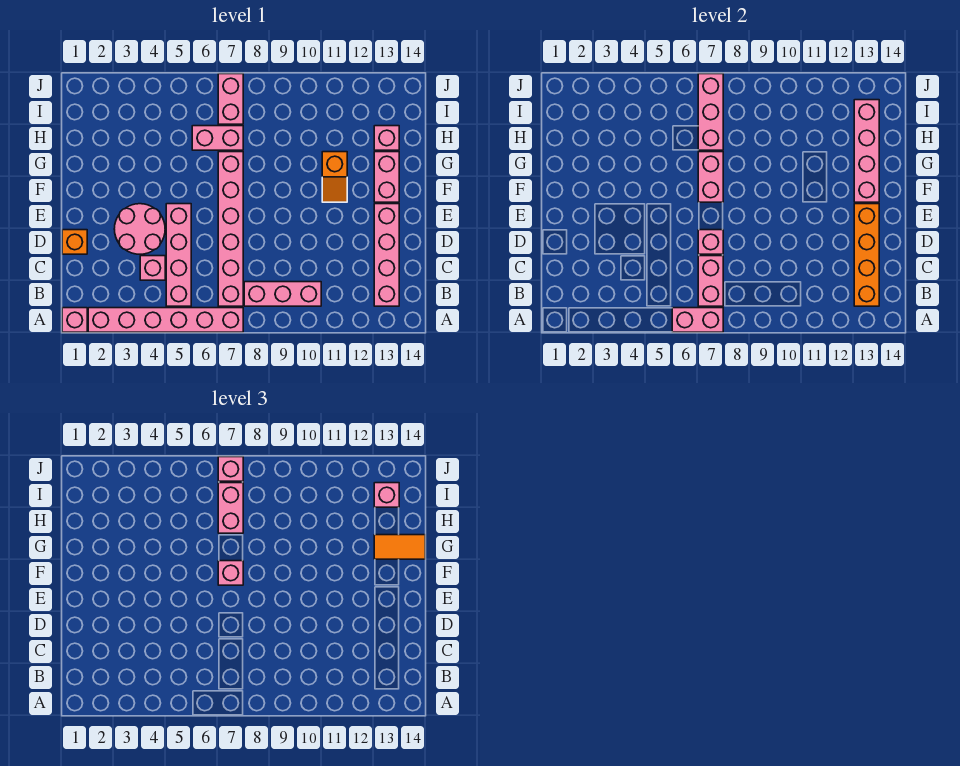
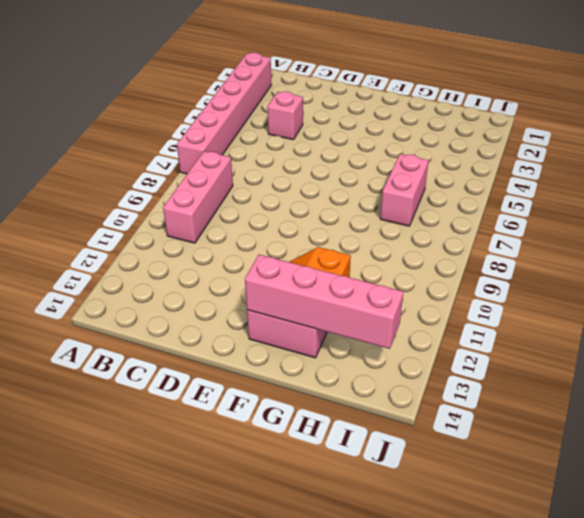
none -> pink brick A1 level 1
none -> pink brick B5:E5 level 1
none -> pink brick B7:G7 level 1

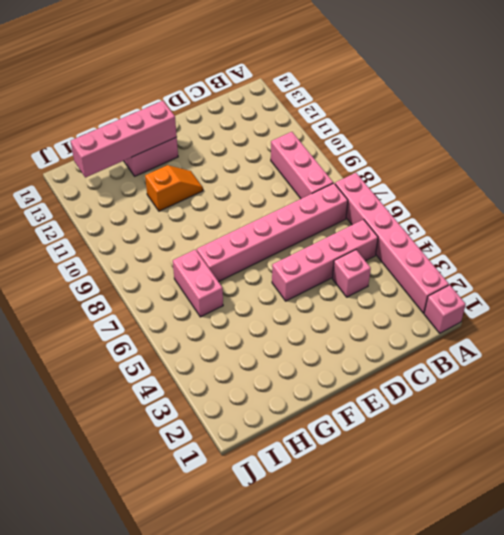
none -> pink brick B13:E13 level 1
none -> orange brick D1 level 1
none -> pink round brick D3:E4 level 1

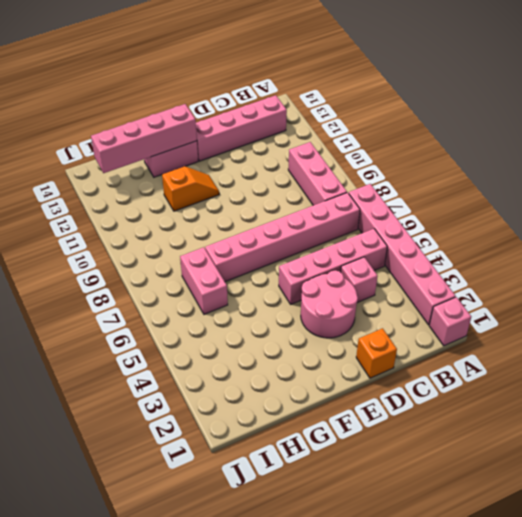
none -> pink brick H13 level 1
none -> pink brick I7:J7 level 1
none -> pink brick A6:A7 level 2

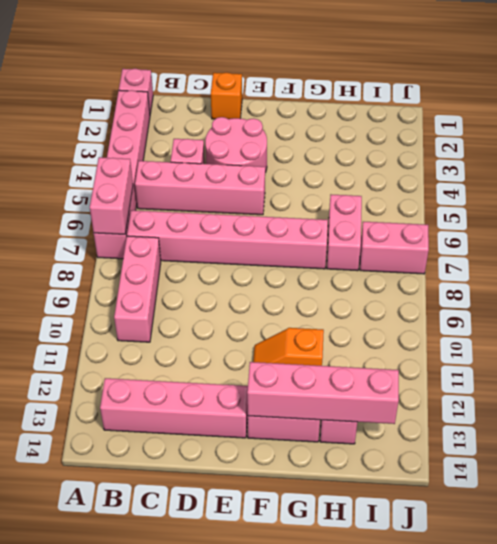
none -> pink brick B7:C7 level 2
none -> orange brick B13:E13 level 2
none -> pink brick D7 level 2

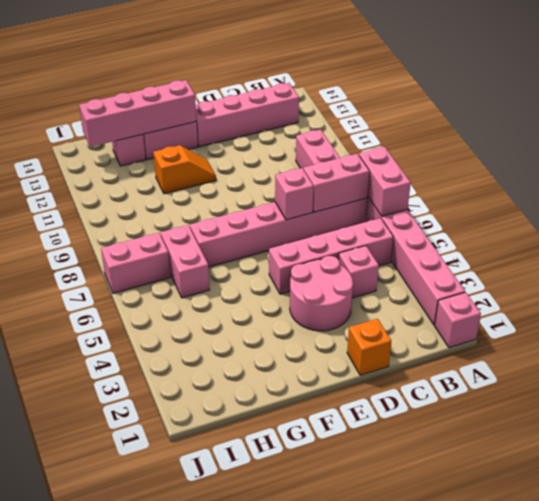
none -> orange brick B13:E13 level 2
none -> pink brick F7:G7 level 2
none -> pink brick H7:J7 level 2

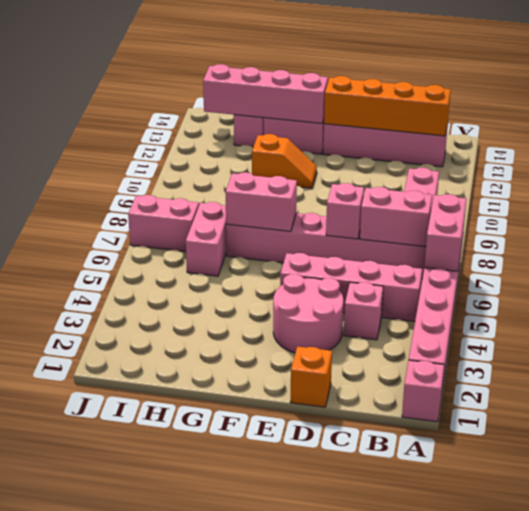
none -> pink brick H7:J7 level 2
none -> pink brick F7 level 3
none -> orange tile G13:G14 level 3

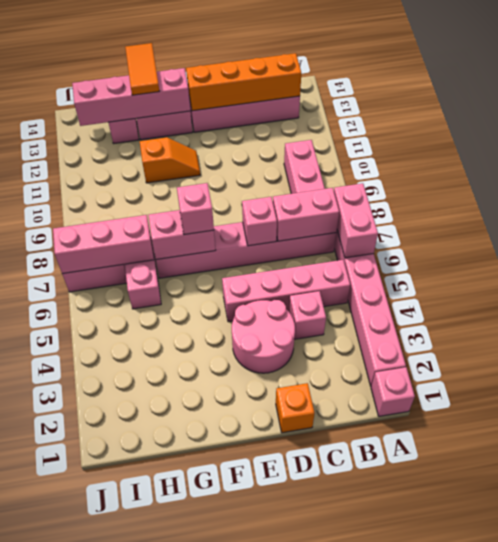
none -> pink brick H7:I7 level 3
none -> pink brick I13 level 3
none -> pink brick J7 level 3

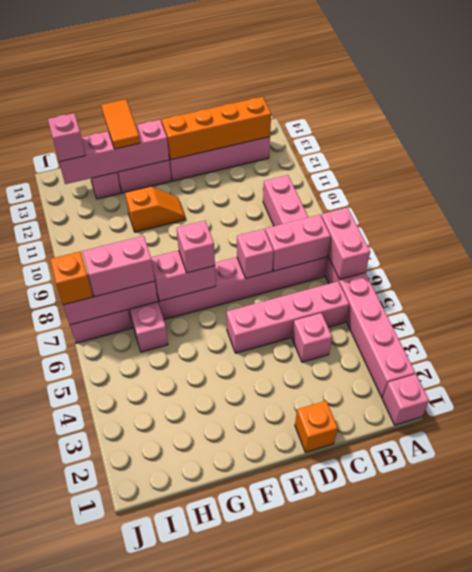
orange brick J7 level 3 -> pink brick J7 level 3
none -> pink round brick D3:E4 level 1

